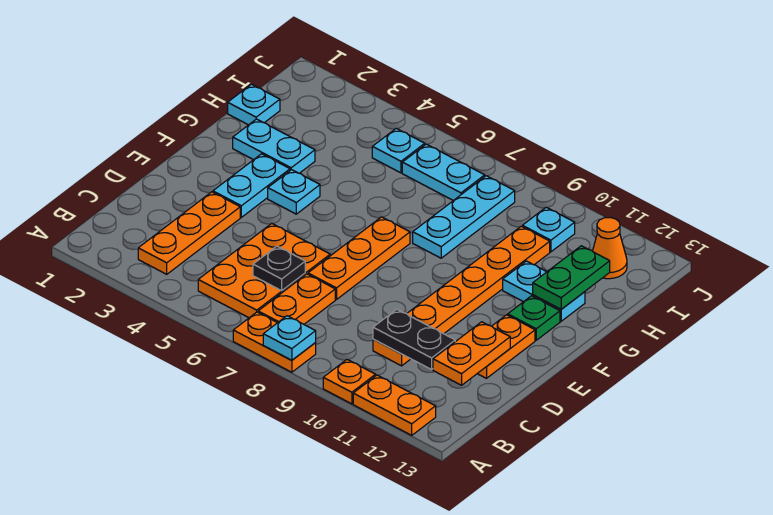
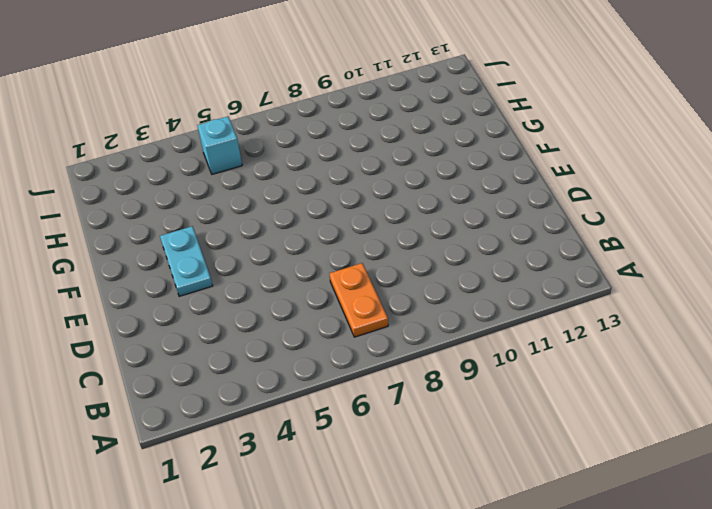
cyan brick I5 level 1 -> cyan plate I5 level 1
none -> orange plate A7:A8 level 1
none -> orange plate A10 level 1
none -> orange plate A11:A12 level 1

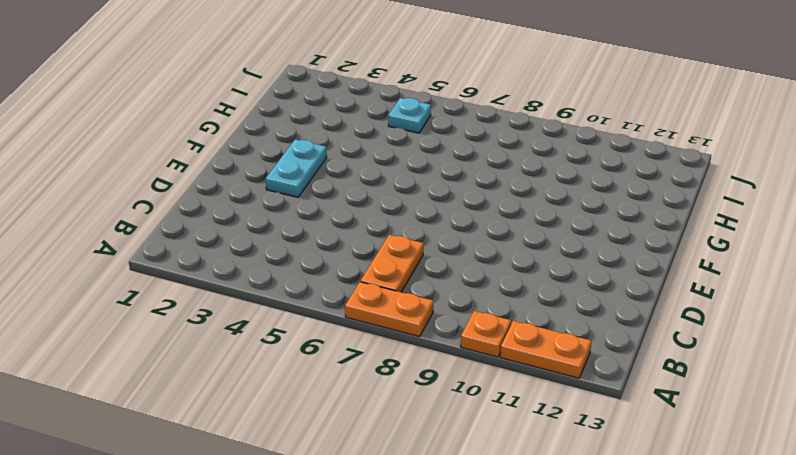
none -> orange plate B3:D3 level 1
none -> orange plate B5:D6 level 1
none -> orange plate C10:H10 level 1

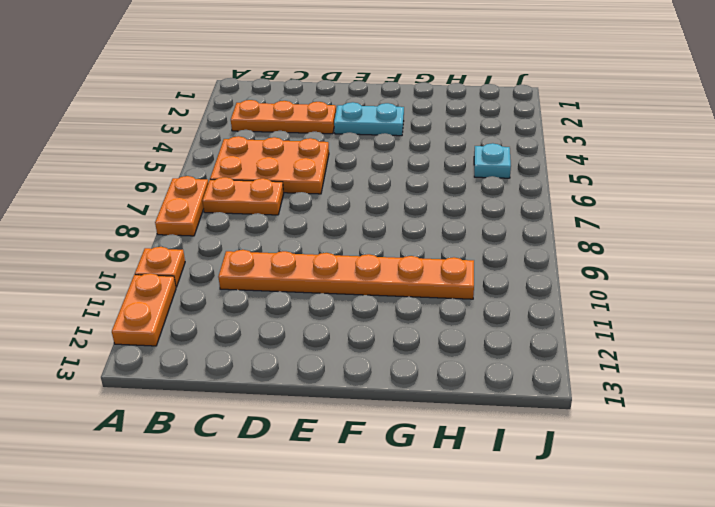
none -> orange plate D7:F7 level 1
none -> orange plate D12:E12 level 1
none -> cyan plate F4 level 1

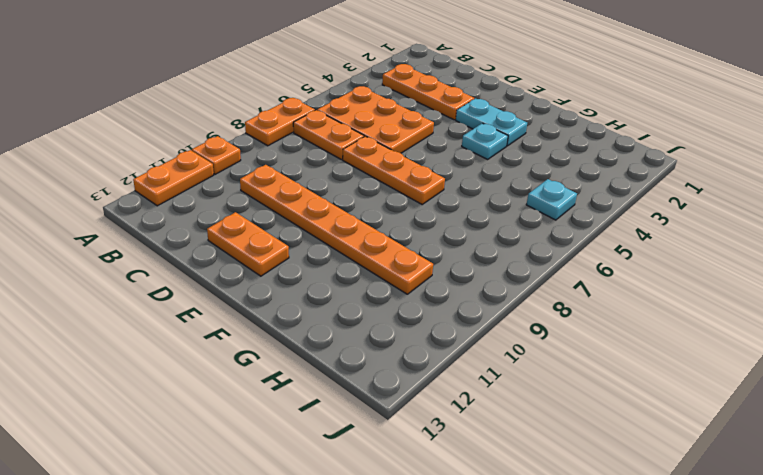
none -> green plate F12 level 1
none -> cyan plate G2:G3 level 1
none -> cyan plate G8:I8 level 1

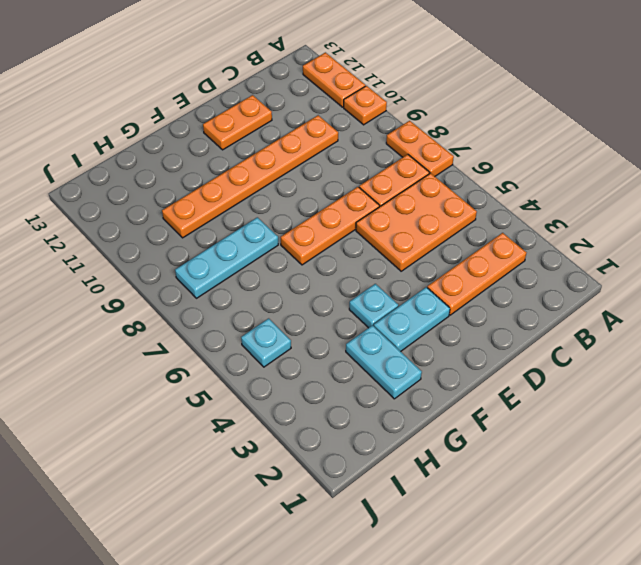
none -> green plate F12 level 1
none -> cyan plate G11:G12 level 1
none -> cyan plate H1 level 1

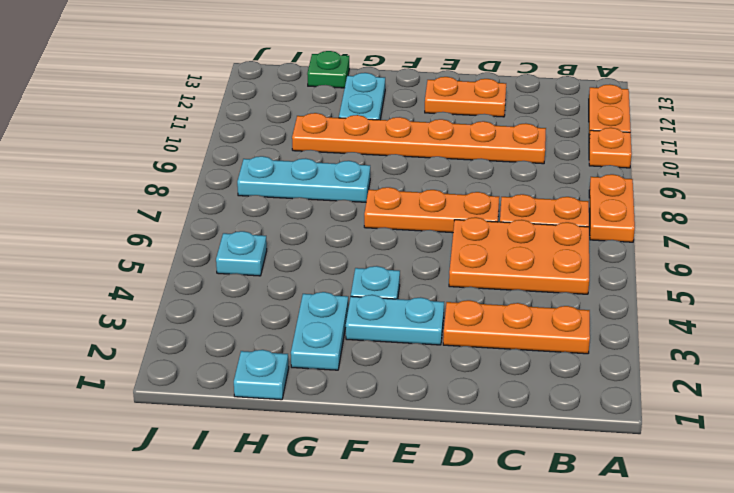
green plate H13 level 1 -> green plate F12 level 1
none -> cyan plate I6:I7 level 1
none -> cyan plate I10 level 1
none -> orange cone I12 level 1

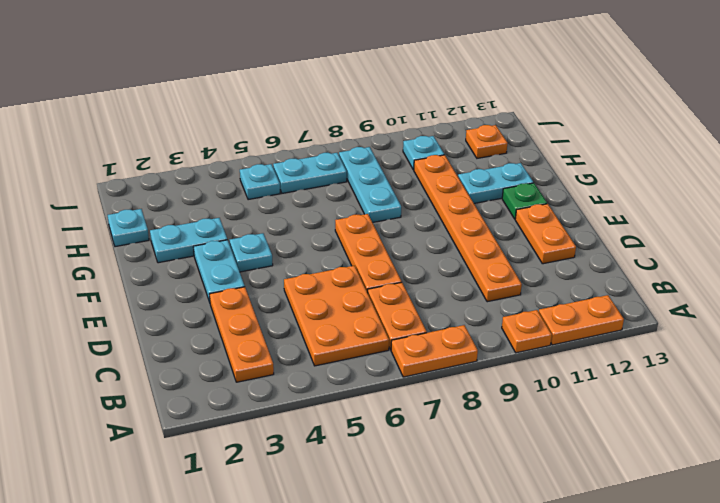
orange plate I12 level 1 -> orange cone I12 level 1
none -> cyan plate A8 level 2
none -> black plate C6 level 2
none -> black plate C10:C11 level 2

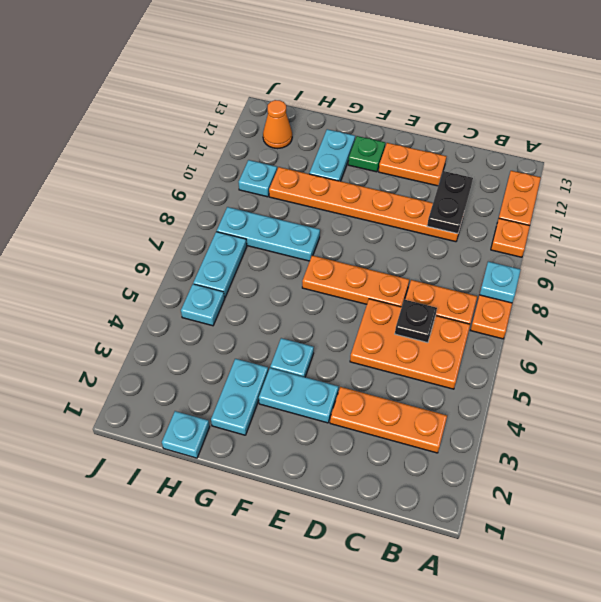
none -> orange plate C12:D12 level 2
none -> green plate G12:H12 level 2

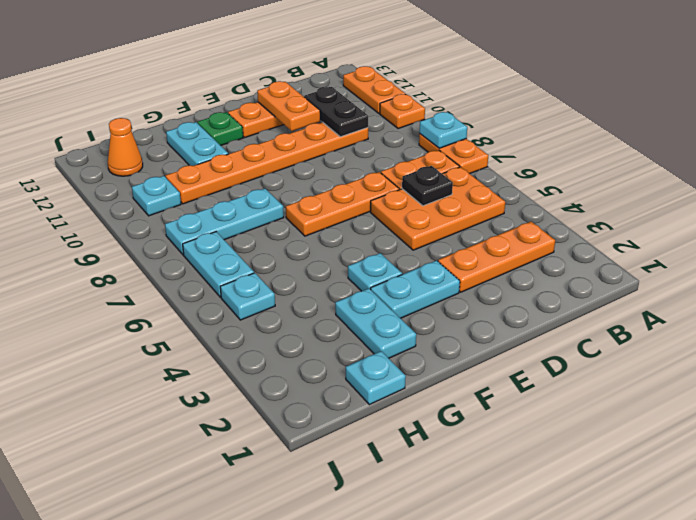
orange plate D11:D12 level 2 -> orange plate C12:D12 level 2
none -> green plate G12:H12 level 2

